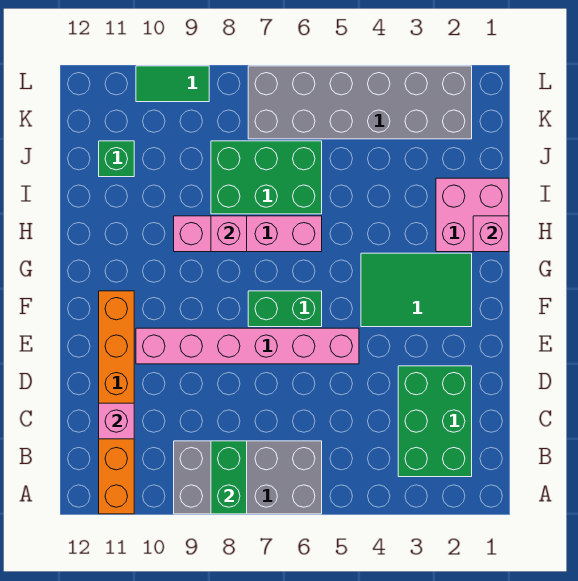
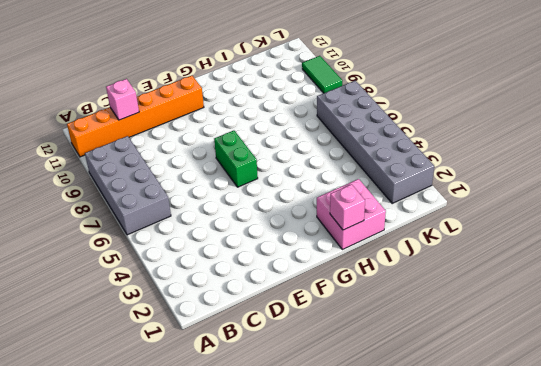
none -> green brick B2:D3 level 1
none -> pink brick E5:E10 level 1
none -> green tile F2:G4 level 1

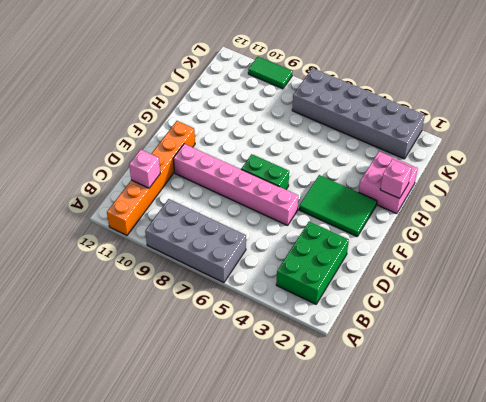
none -> pink brick H6:H9 level 1
none -> green brick I6:J8 level 1
none -> green brick J11 level 1

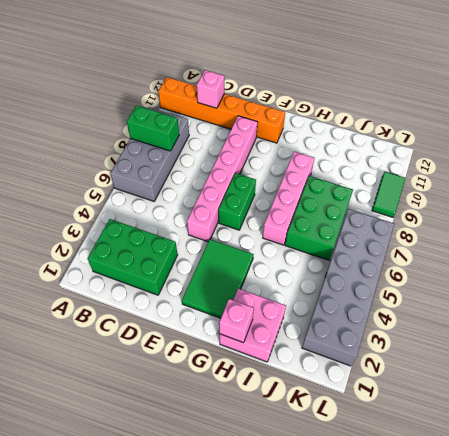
none -> green brick J11 level 1
none -> pink brick H8 level 2

